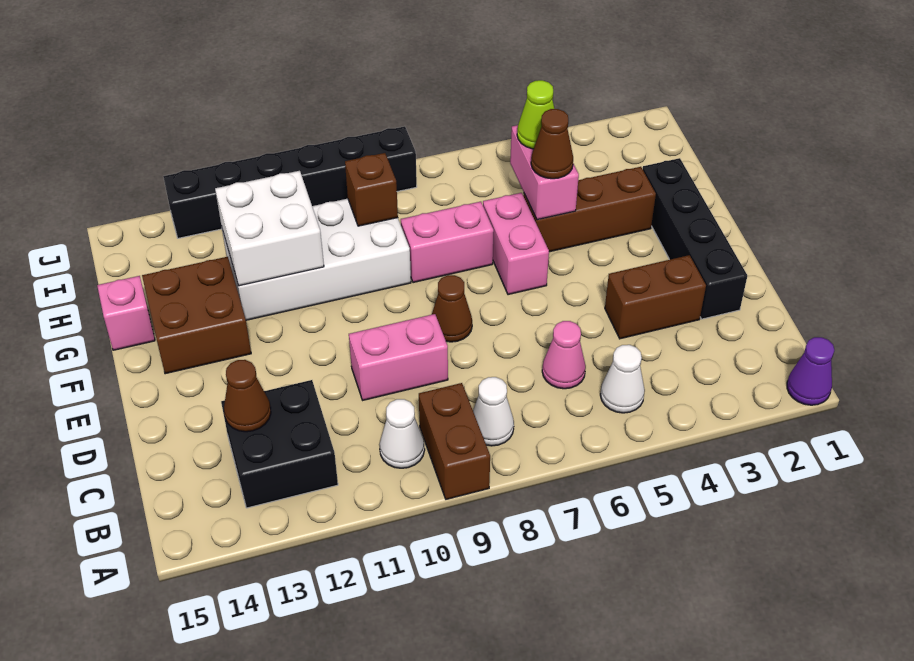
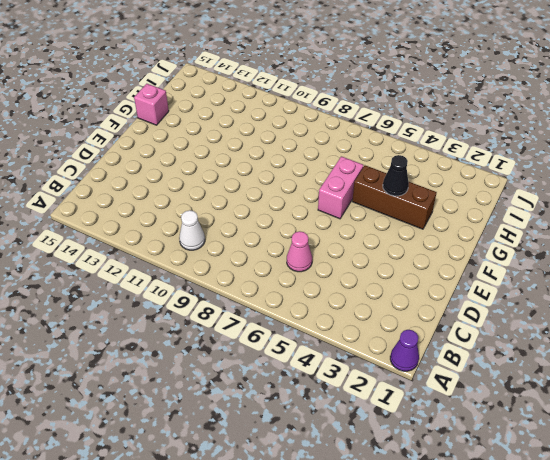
black cone G4 level 2 -> none
none -> brown brick A9:B9 level 1
none -> white cone B5 level 1
none -> white cone B8 level 1

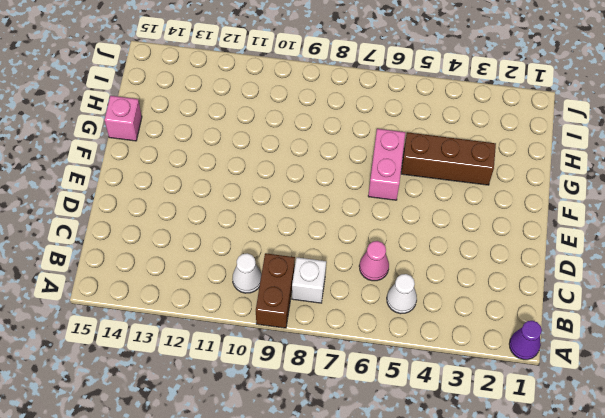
white brick B8 level 1 -> white cone B8 level 1
none -> black brick B12:C13 level 1
none -> black brick D2:G2 level 1
none -> brown brick D3:D4 level 1

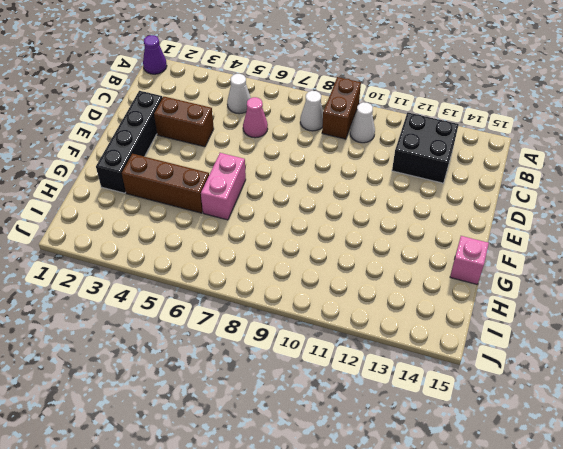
none -> pink brick D9:D10 level 1
none -> brown cone E8 level 1
none -> brown brick F13:G14 level 1

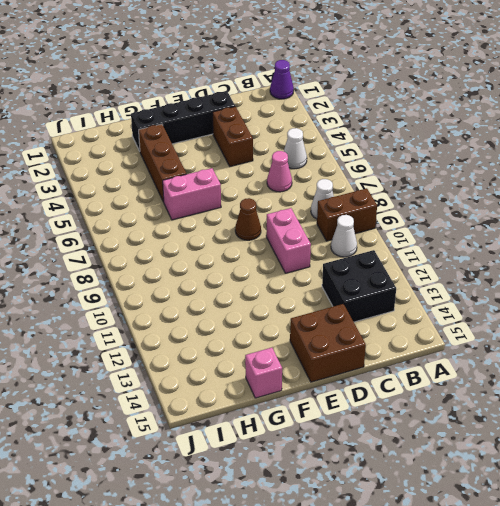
brown brick D14:E15 level 1 -> brown brick F13:G14 level 1
none -> pink brick G7:G8 level 1
none -> white brick G9:H12 level 1
none -> black brick J8:J13 level 1

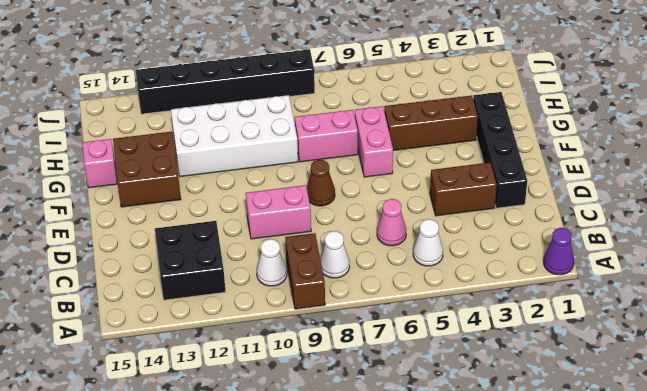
none -> brown cone C13 level 2
none -> pink brick G5:H5 level 2
none -> white brick G11:H12 level 2

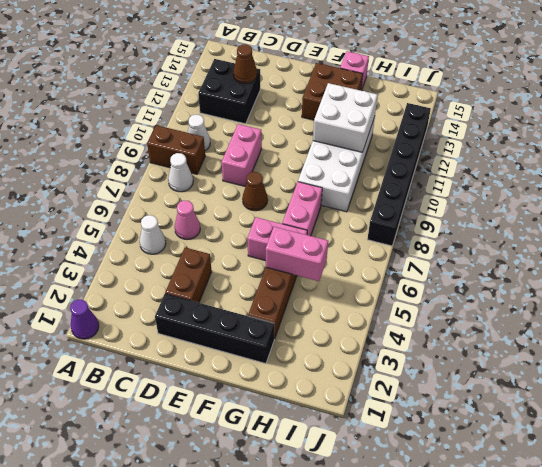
none -> brown brick H9 level 2
none -> brown cone G5 level 3
none -> lime cone H5 level 3

